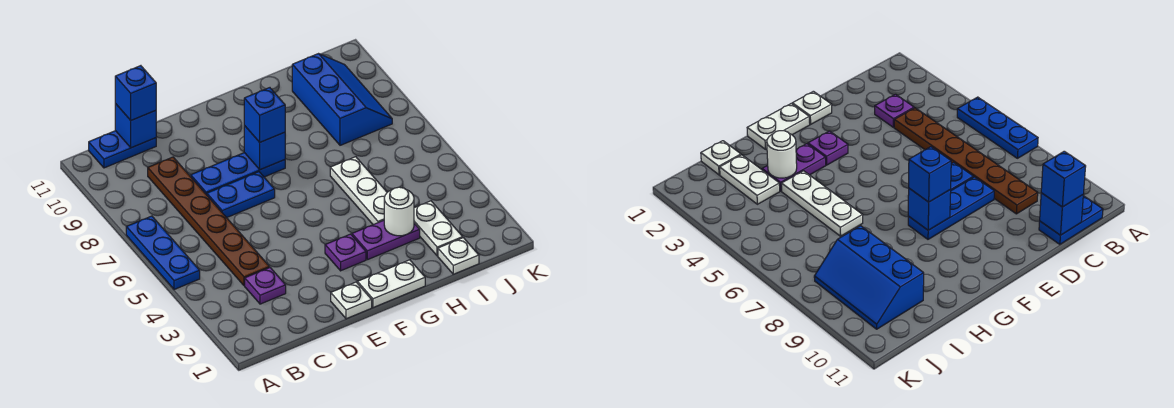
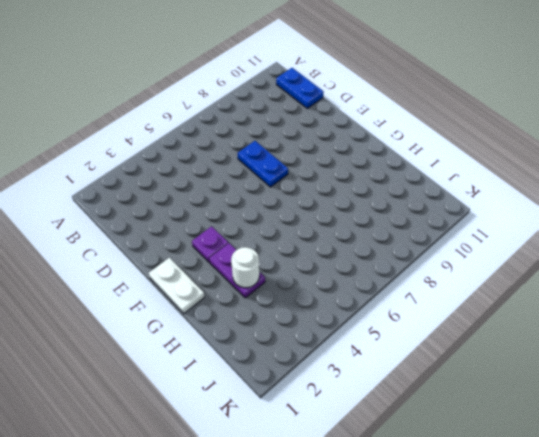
none -> blue plate A5:A7 level 1
none -> purple plate C3 level 1
none -> brown plate C4:C9 level 1

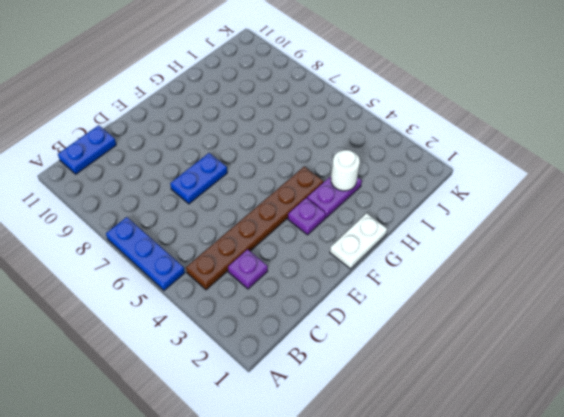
brown plate B4:G4 level 1 -> brown plate C4:C9 level 1
none -> blue plate D8:F8 level 1
none -> white plate E1 level 1
none -> white plate H4:H6 level 1

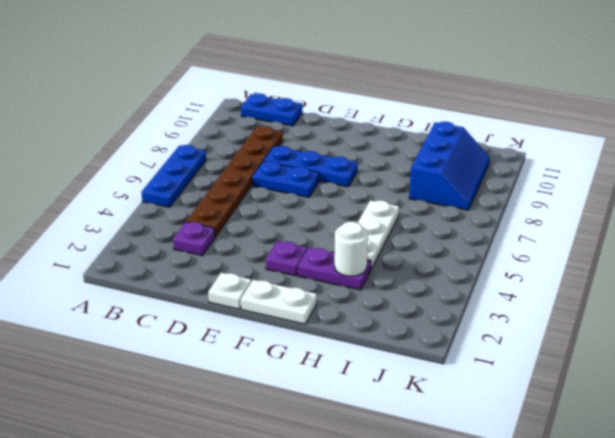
none -> white plate I1 level 1
none -> white plate I2:I3 level 1
none -> blue brick C11 level 2

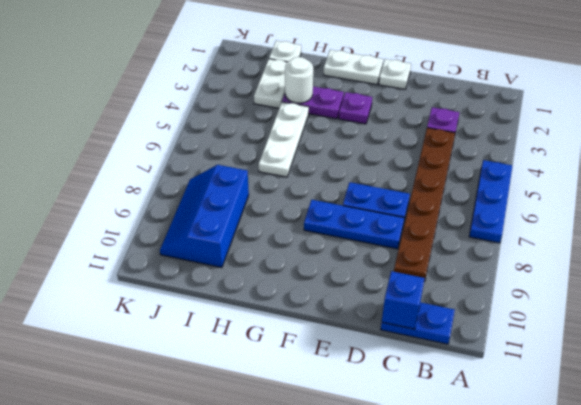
none -> blue brick F8 level 2
none -> blue brick C11 level 3
none -> blue brick F8 level 3

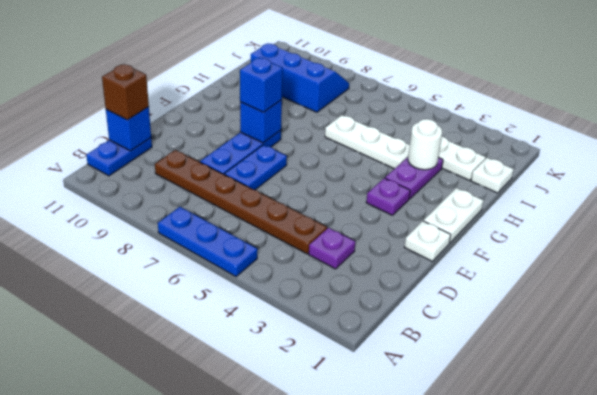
brown brick C11 level 3 -> blue brick C11 level 3

